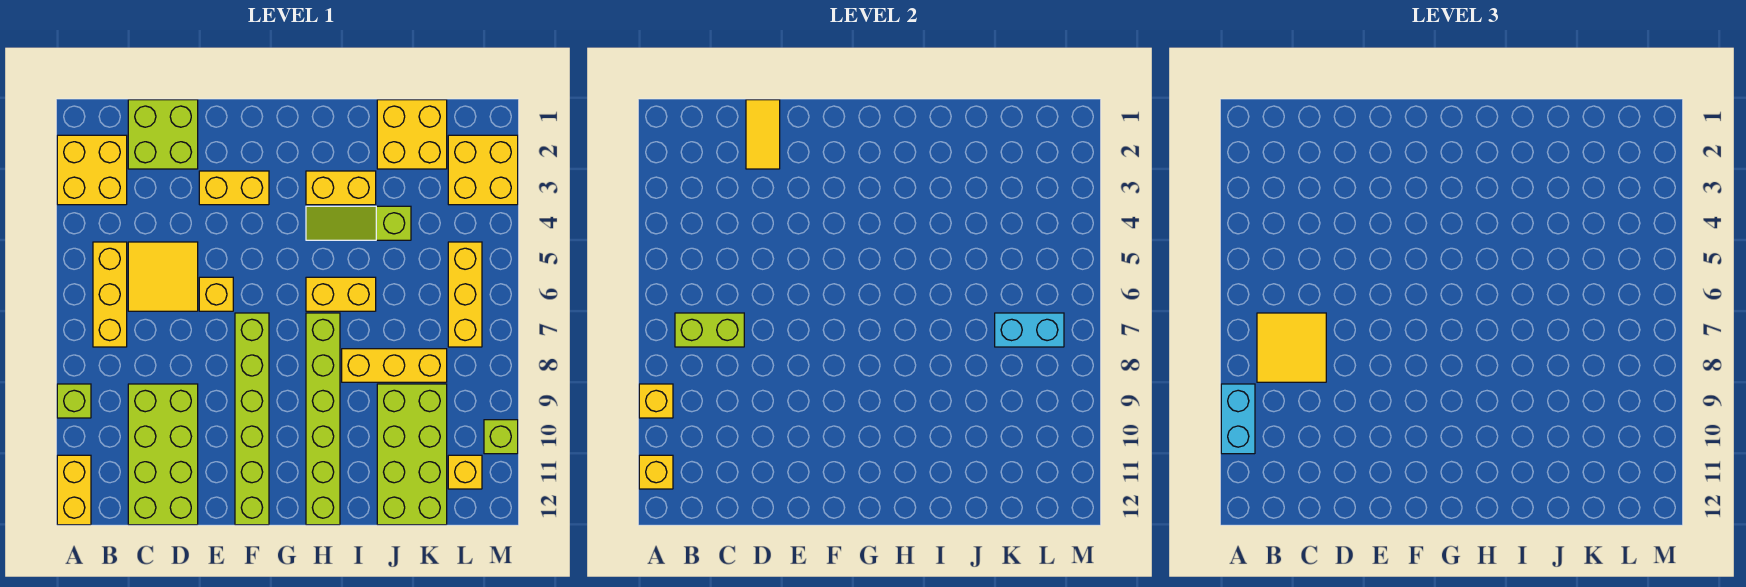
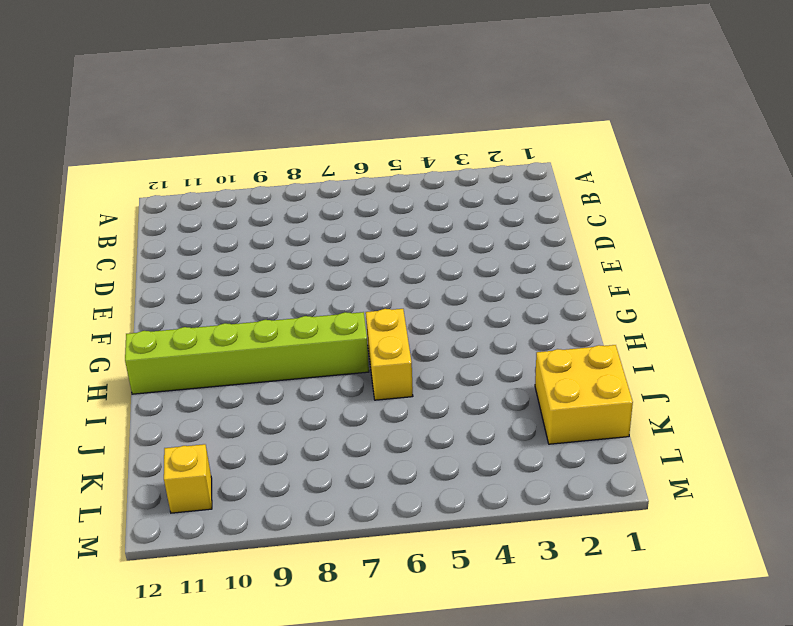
none -> yellow brick A2:B3 level 1
none -> lime brick A9 level 1
none -> yellow brick A11:A12 level 1

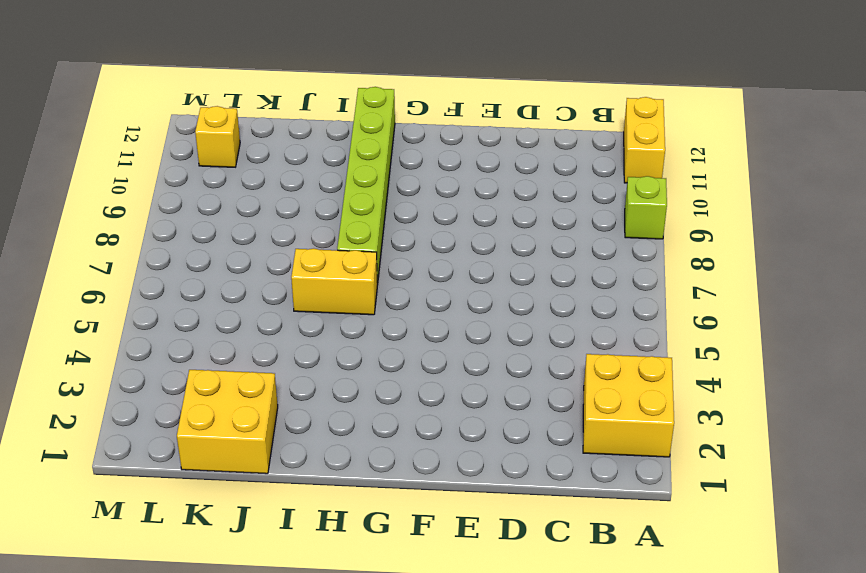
none -> yellow brick B5:B7 level 1
none -> lime brick C1:D2 level 1
none -> yellow tile C5:D6 level 1

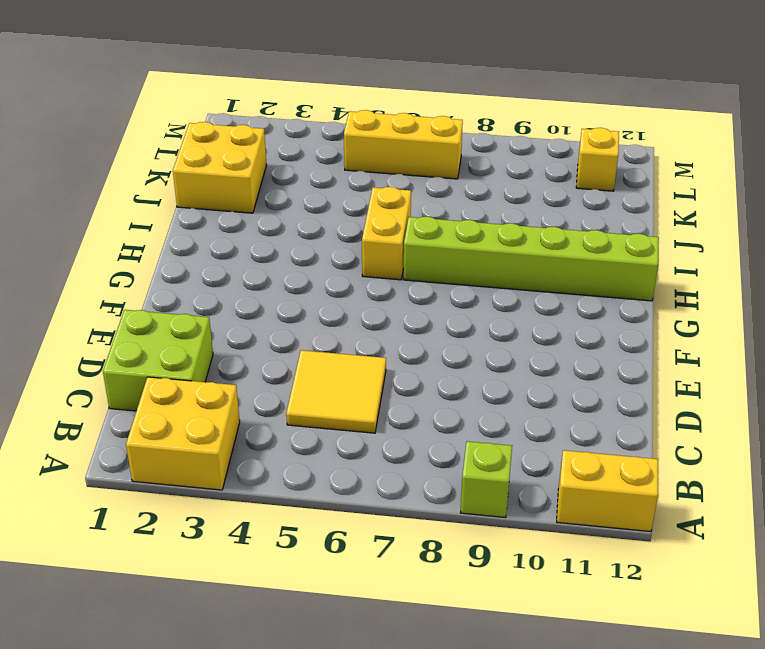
none -> yellow brick B5:B7 level 1
none -> lime brick C9:D12 level 1
none -> yellow brick E3:F3 level 1

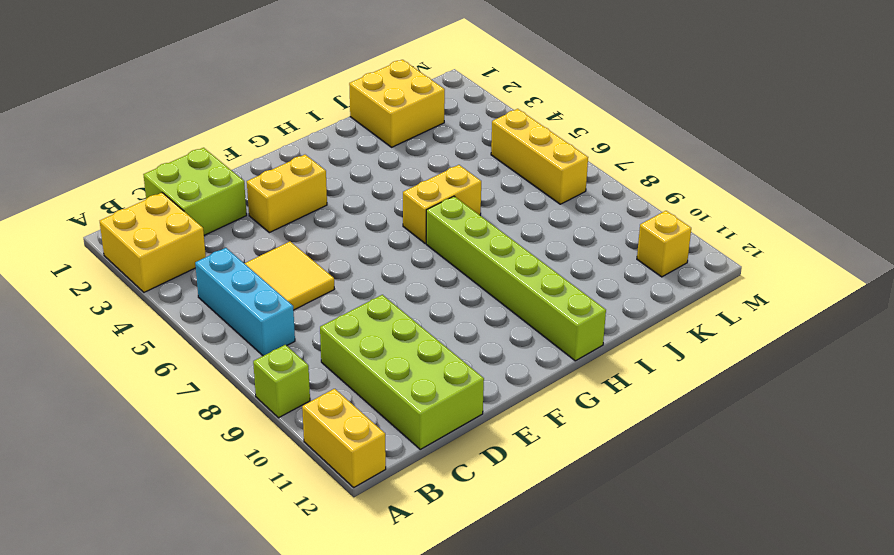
cyan brick B5:B7 level 1 -> yellow brick B5:B7 level 1
none -> yellow brick E6 level 1
none -> lime brick F7:F12 level 1
none -> yellow brick H3:I3 level 1

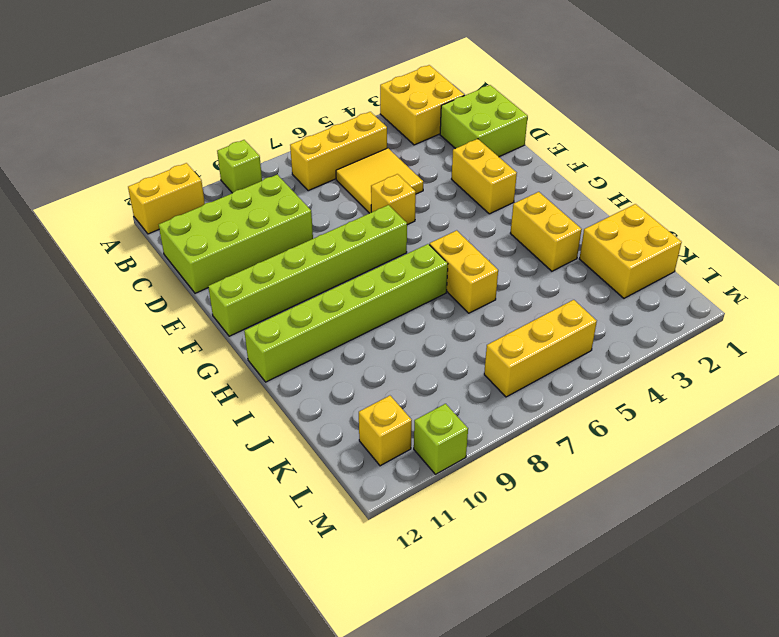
none -> lime slope H4:J4 level 1 top J
none -> yellow brick I8:K8 level 1
none -> lime brick J9:K12 level 1

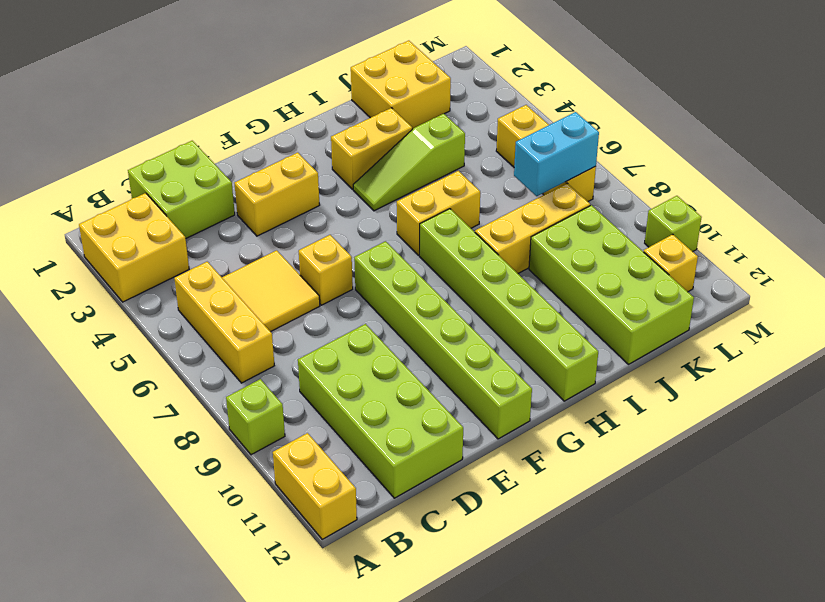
none -> yellow brick L2:M3 level 1
none -> yellow brick A9 level 2
none -> yellow brick A11 level 2

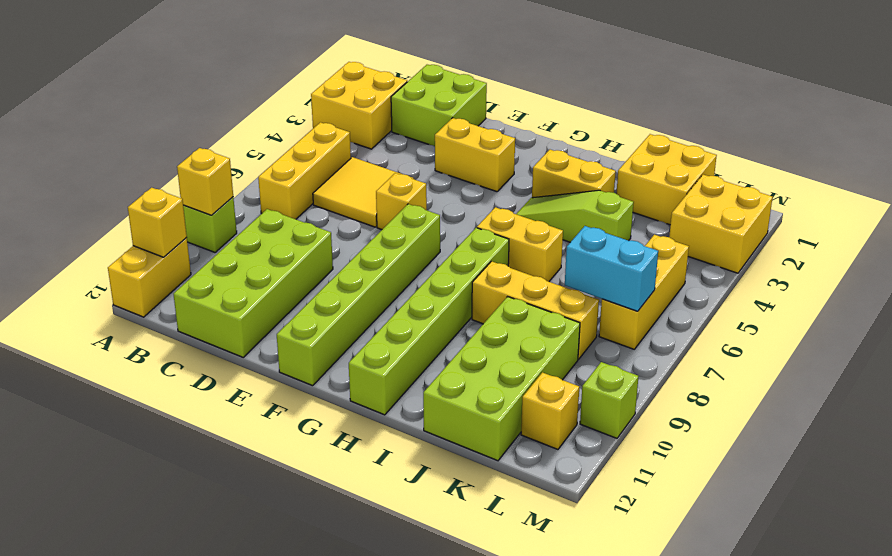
none -> lime brick B7:C7 level 2
none -> yellow tile D1:D2 level 2
none -> cyan brick A9:A10 level 3

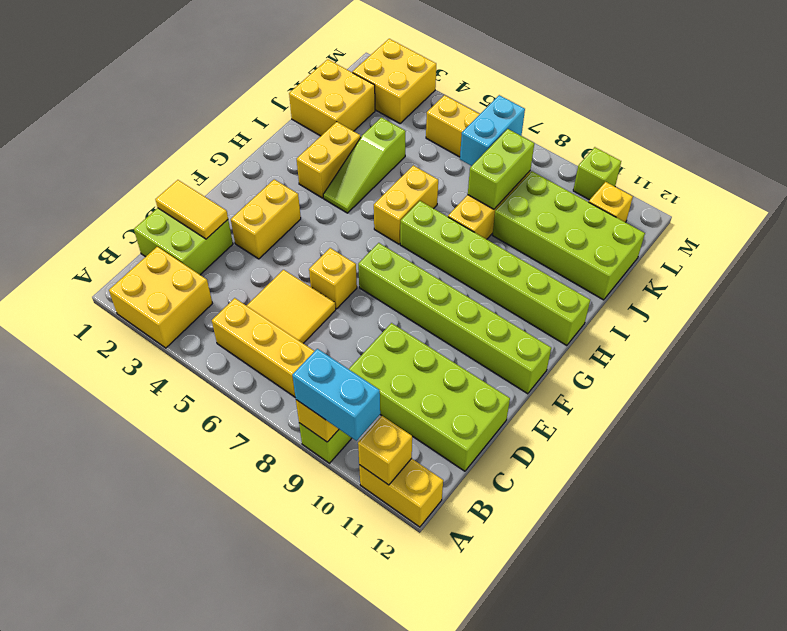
lime brick J8:K8 level 2 -> lime brick B7:C7 level 2
none -> yellow tile B7:C8 level 3

